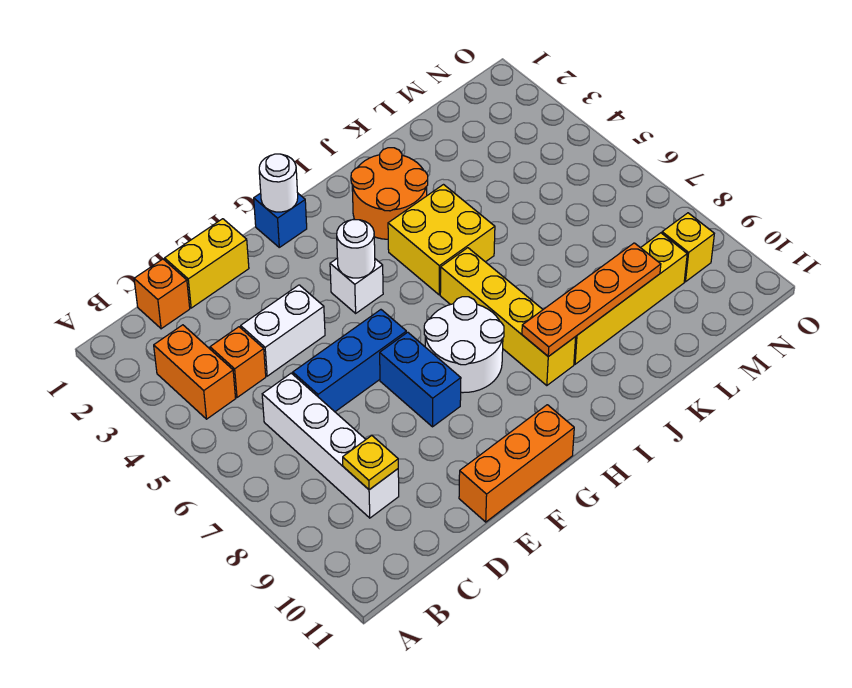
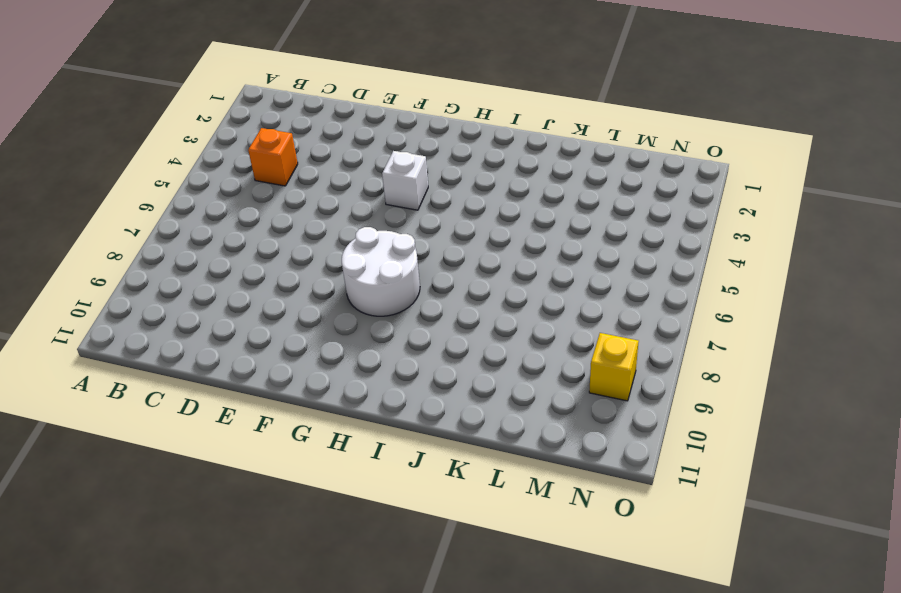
none -> orange brick B3:B4 level 1
none -> orange brick C1 level 1
none -> white brick C6:C9 level 1

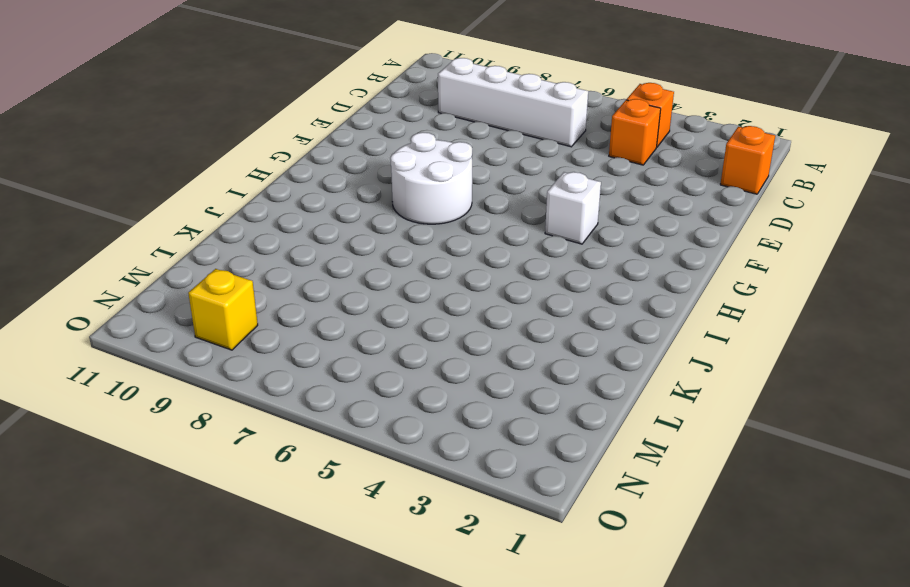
orange brick B4 level 1 -> orange brick B3:B4 level 1
none -> yellow brick D1:E1 level 1
none -> white brick D4:E4 level 1
none -> blue brick D6:F6 level 1

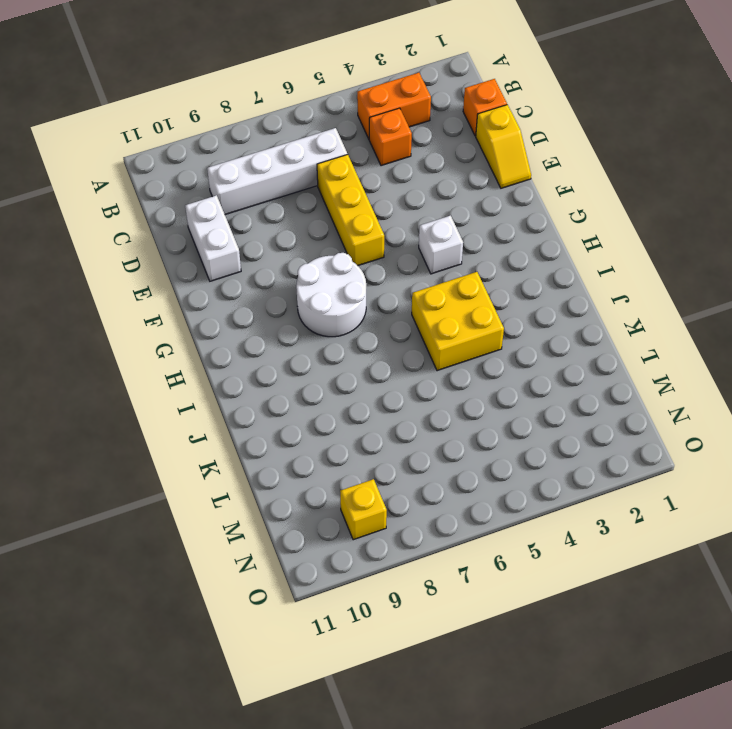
yellow slope D1:E1 level 1 top D -> yellow brick D1:E1 level 1
yellow brick D6:F6 level 1 -> blue brick D6:F6 level 1
white brick D10:E10 level 1 -> white brick D4:E4 level 1
none -> orange brick E11:G11 level 1
none -> blue brick F7:F8 level 1
none -> blue brick G1 level 1

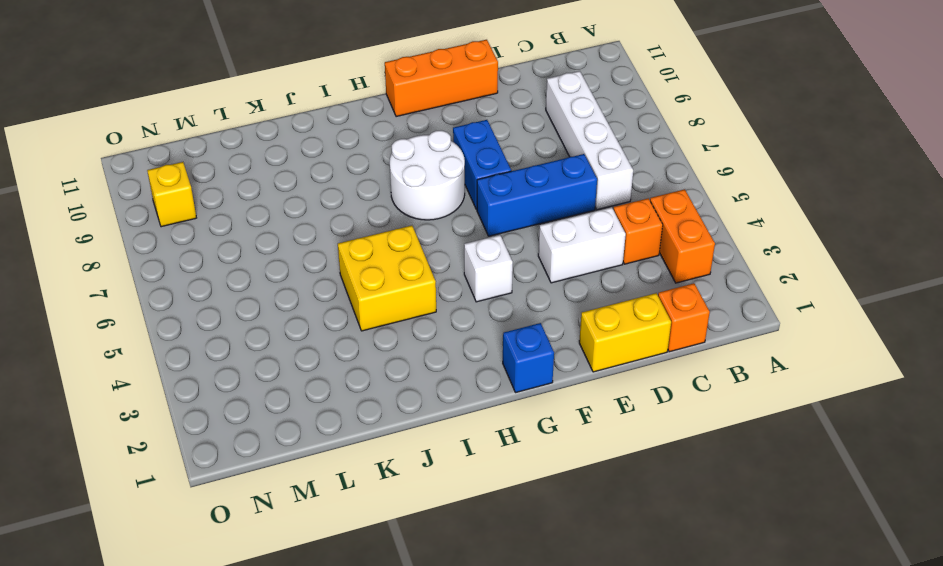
none -> orange round brick I2:J3 level 1
none -> yellow brick I6:I9 level 1
none -> yellow brick J9:M9 level 1

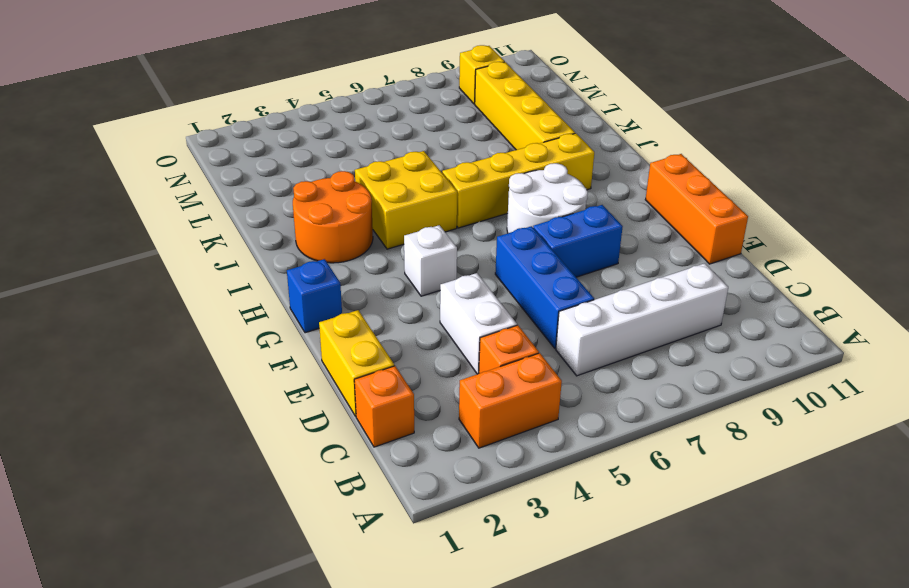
none -> yellow plate C9 level 2
none -> white round brick G1 level 2
none -> white round brick G4 level 2

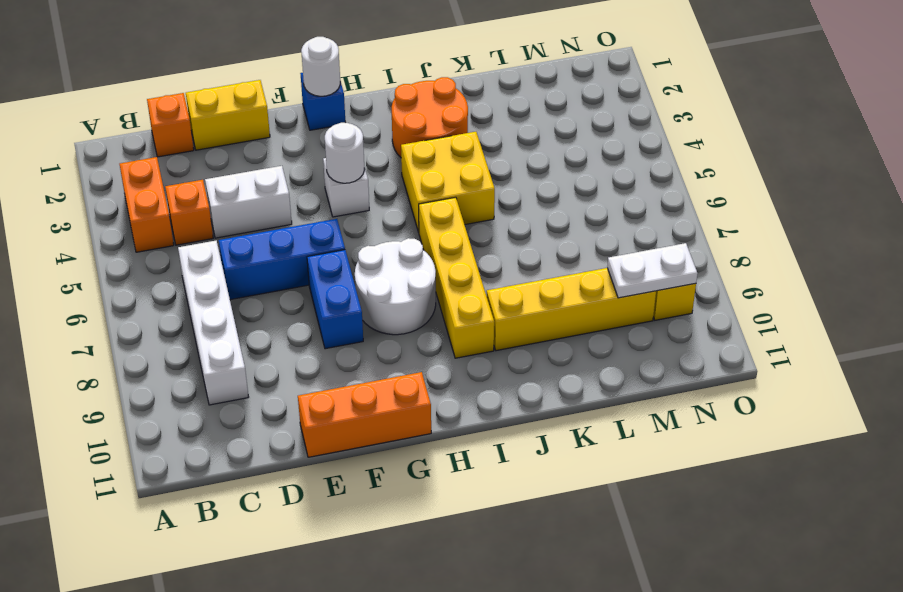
white plate M9:N9 level 2 -> none
none -> yellow plate C9 level 2
none -> orange plate I9:L9 level 2

